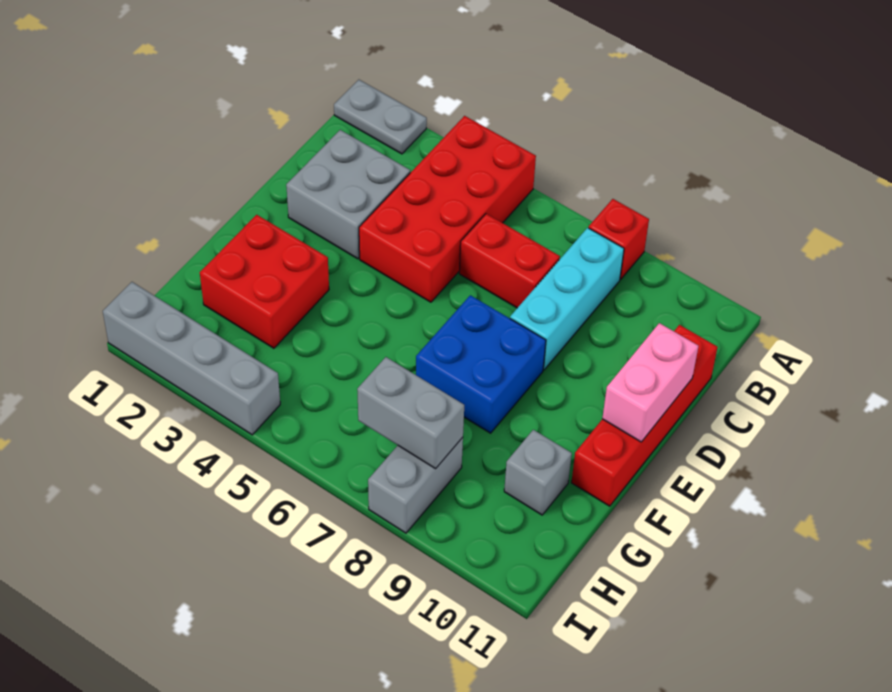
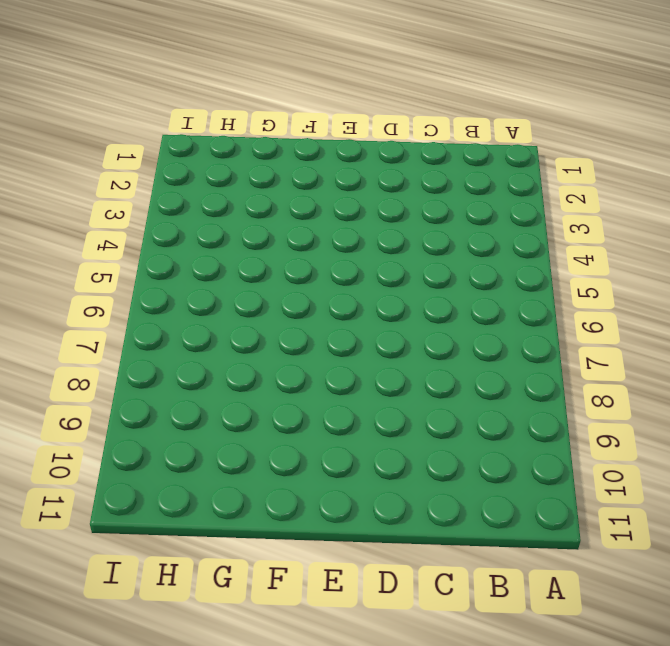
none -> grey plate A1:A2 level 1
none -> red brick A4:D5 level 1
none -> red brick A8 level 1

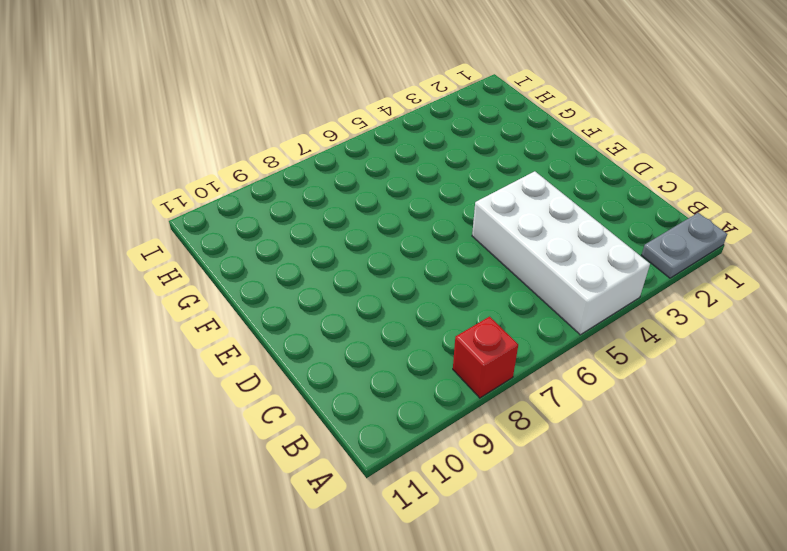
white brick A4:D5 level 1 -> red brick A4:D5 level 1
none -> cyan brick B8:D8 level 1
none -> grey brick C2:D3 level 1
none -> red brick C6:C7 level 1

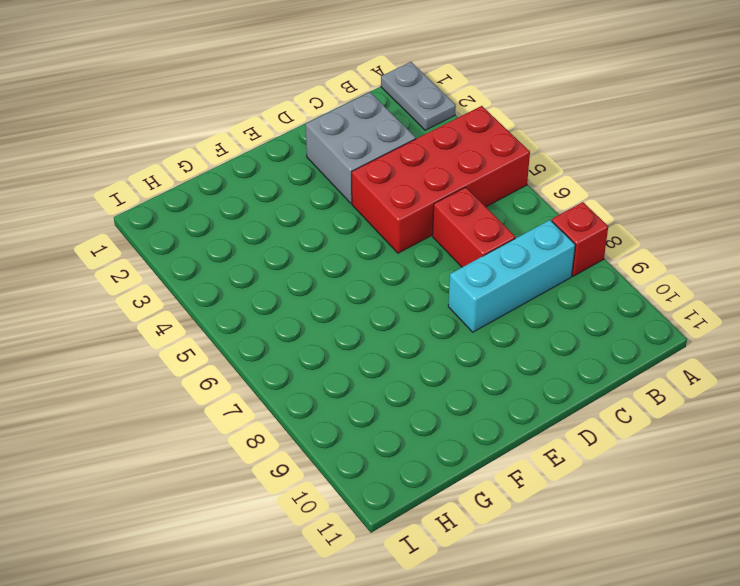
none -> red brick C11:F11 level 1
none -> blue brick E7:F8 level 1
none -> red brick F2:G3 level 1

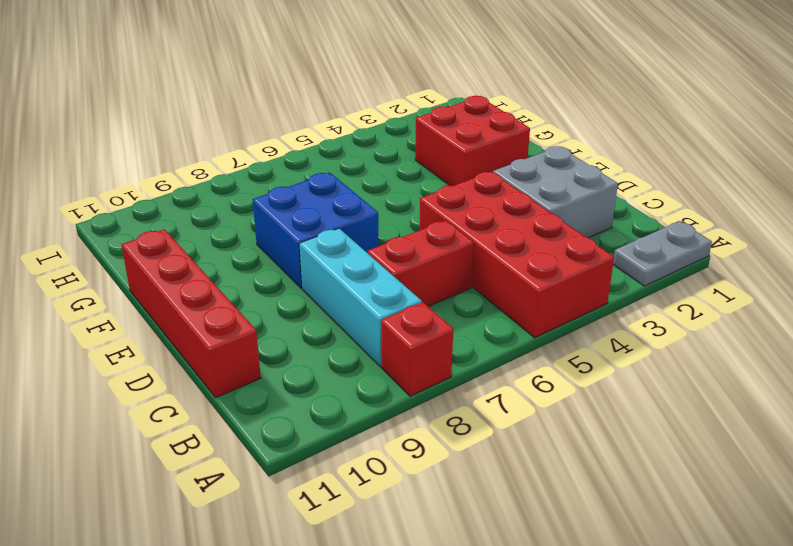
none -> grey brick G10 level 1
none -> grey brick H8:I8 level 1
none -> grey brick I1:I4 level 1

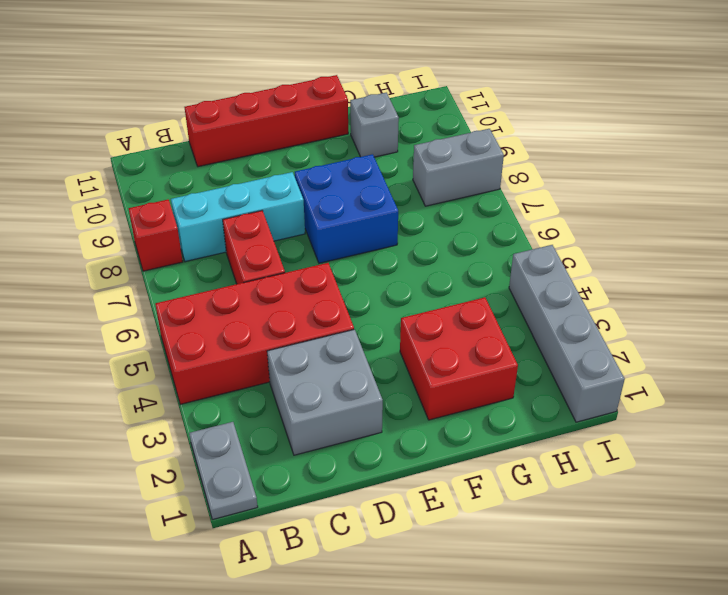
none -> pink brick D11:E11 level 2
none -> grey brick H7:H8 level 2

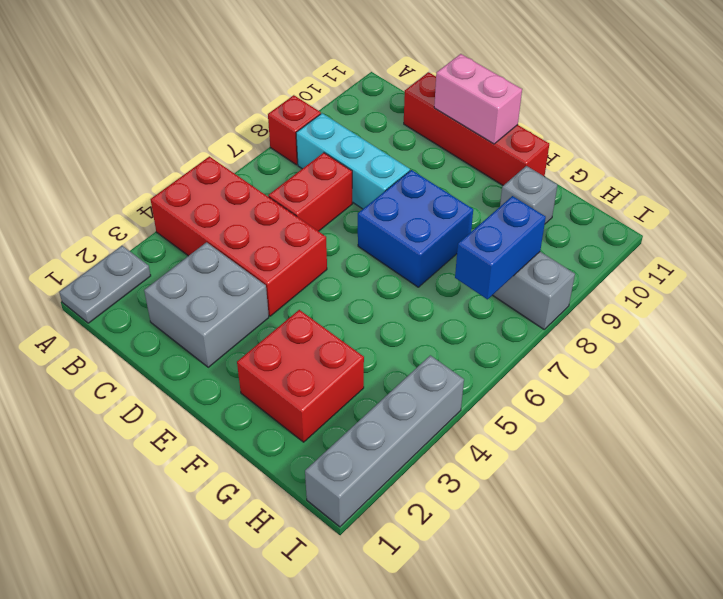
blue brick H7:H8 level 2 -> grey brick H7:H8 level 2

